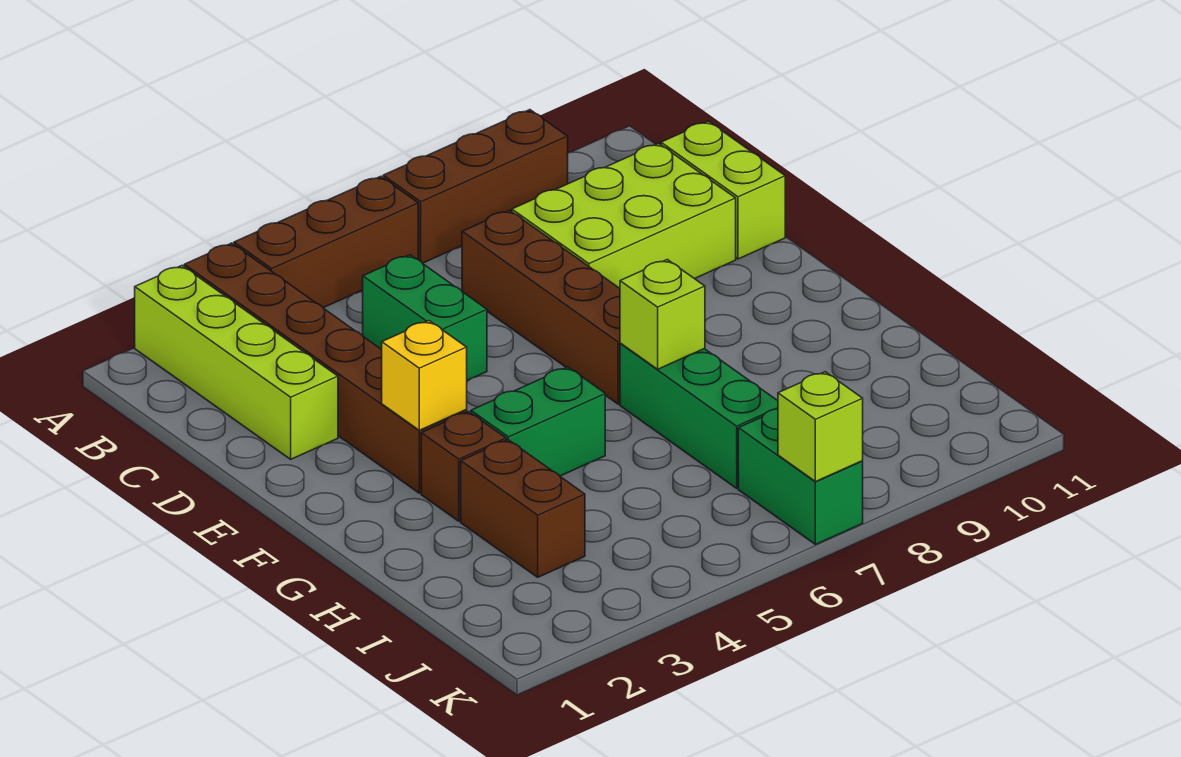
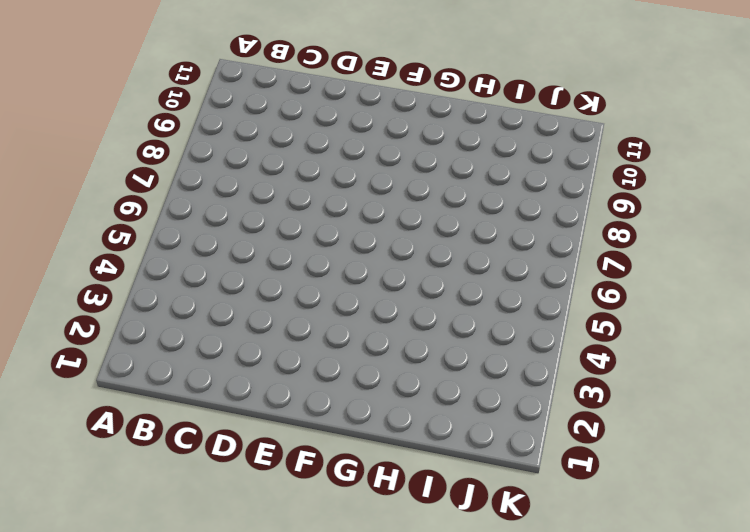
none -> lime brick A2:D2 level 1
none -> brown brick A3:F3 level 1
none -> brown brick A4:A6 level 1

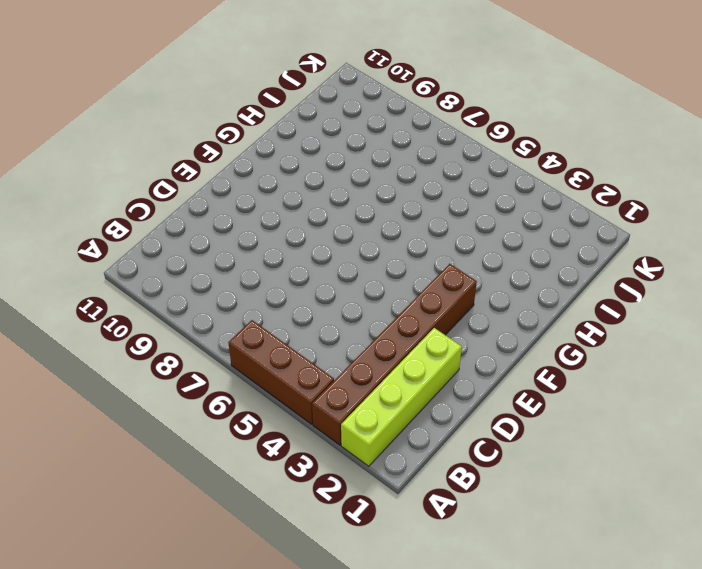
none -> brown brick A7:A9 level 1
none -> green brick C5:D5 level 1
none -> brown brick C7:F7 level 1

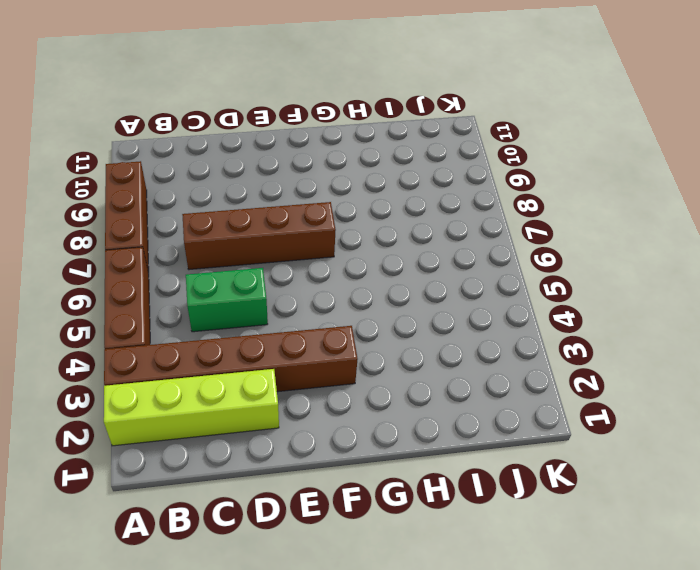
none -> lime brick C8:D10 level 1
none -> lime brick C11:D11 level 1
none -> brown brick G3 level 1

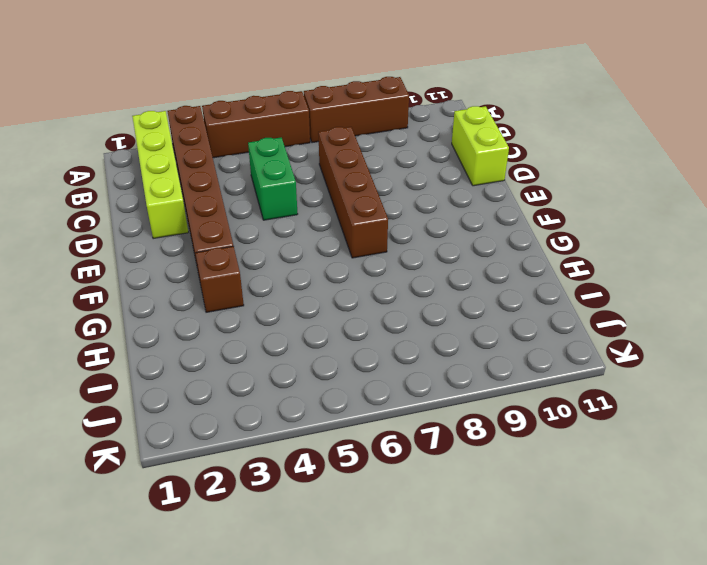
none -> lime brick C8:D10 level 1
none -> green brick G4:G5 level 1
none -> green brick G7:I7 level 1

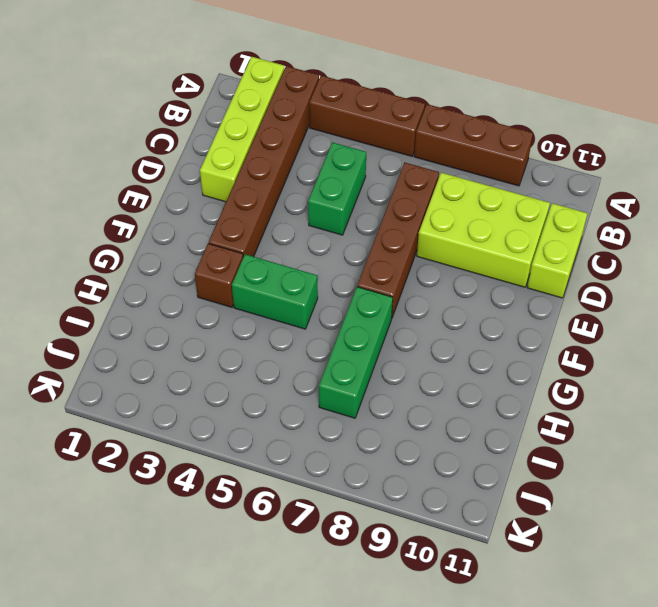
none -> brown brick H3:I3 level 1
none -> green brick J7:K7 level 1
none -> yellow brick F3 level 2

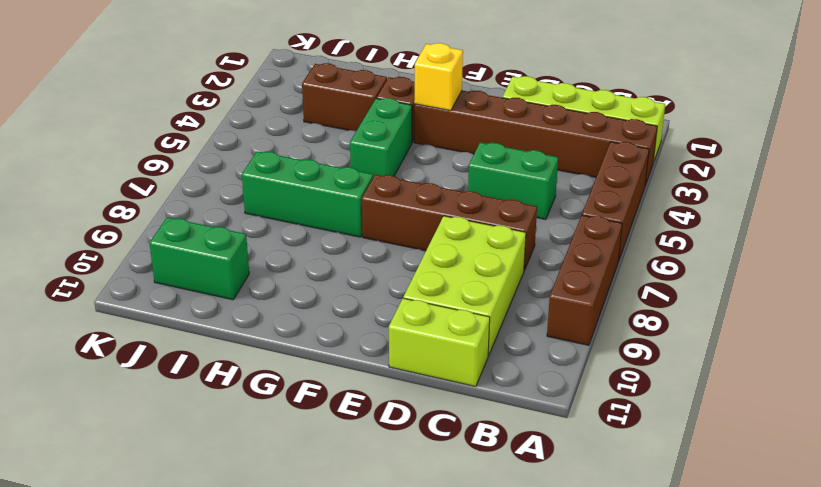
green brick I10:J10 level 1 -> green brick J7:K7 level 1
none -> lime brick G7 level 2
none -> lime brick K7 level 2

